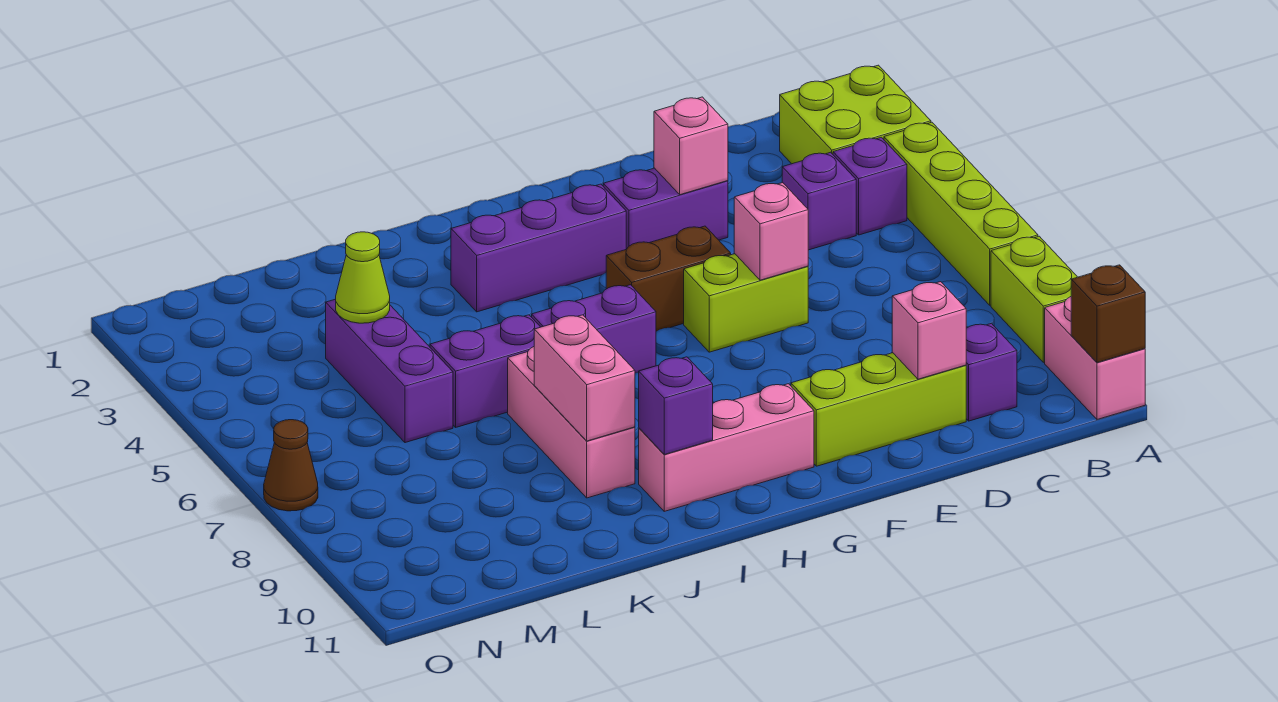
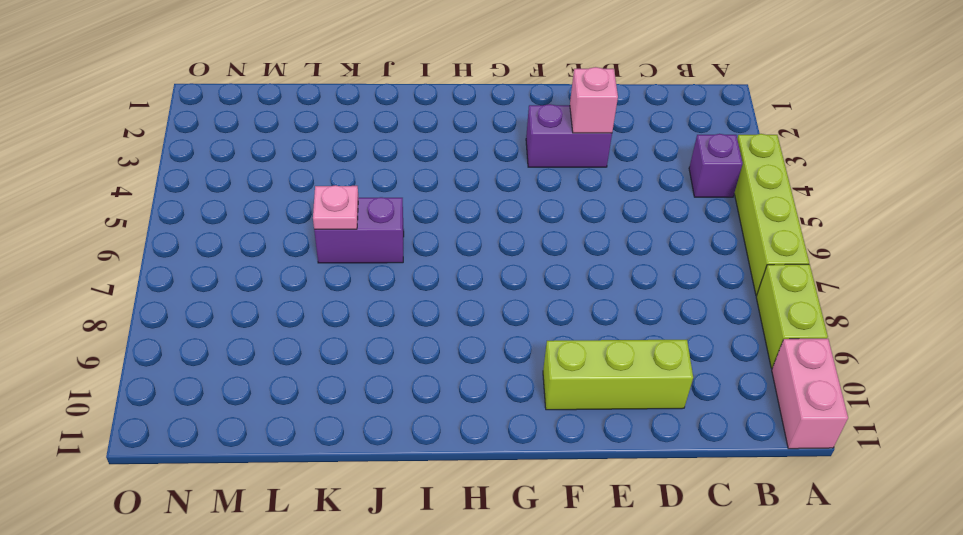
pink plate K6 level 2 -> none
none -> lime brick A2:B3 level 1
none -> purple brick C4 level 1
none -> purple brick C10 level 1

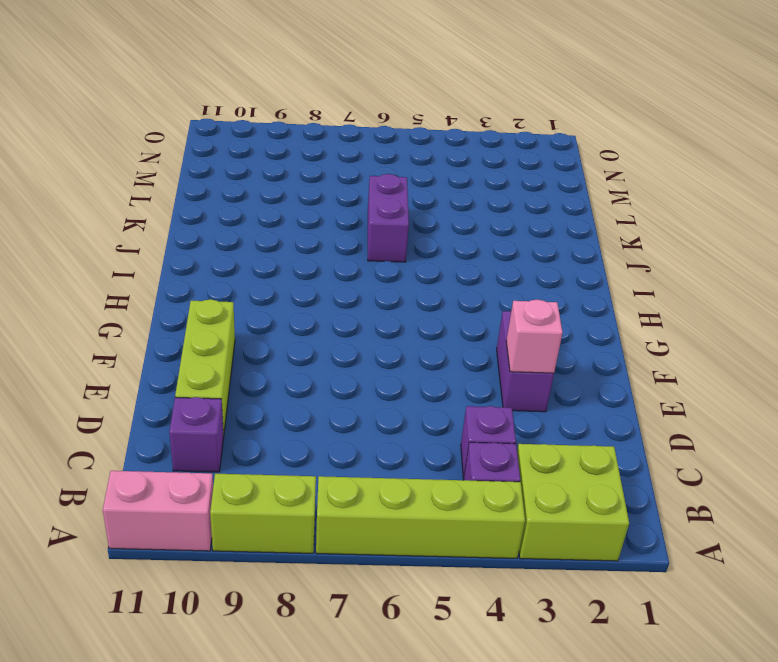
none -> lime brick E6:F6 level 1
none -> brown brick F5:G5 level 1
none -> purple brick G3:I3 level 1

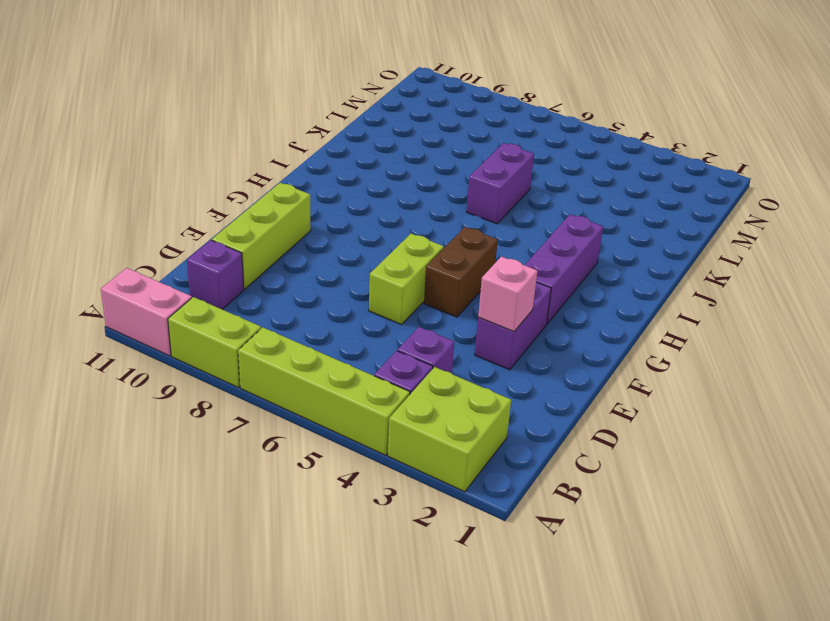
none -> pink brick G10:I10 level 1
none -> purple brick H6:I6 level 1
none -> pink brick J7:J9 level 1

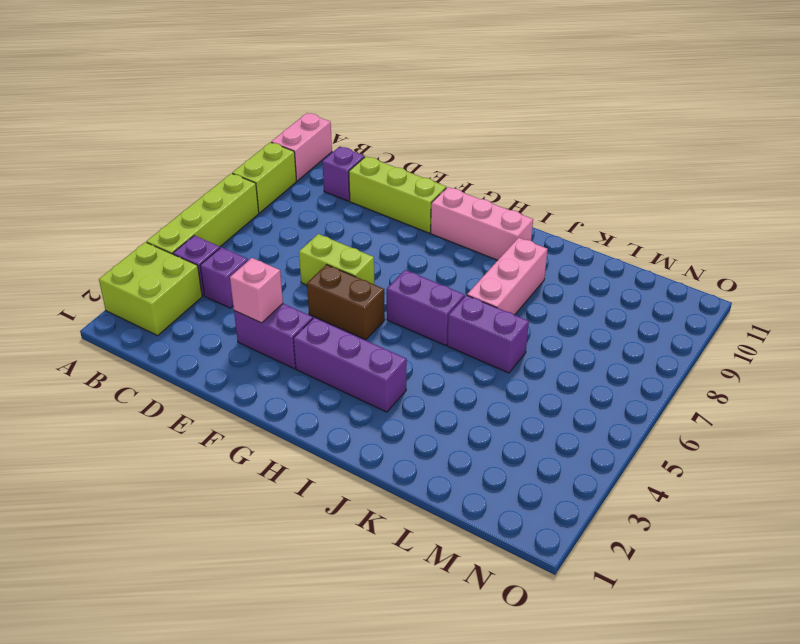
none -> purple brick L4:L6 level 1
none -> brown cone O7 level 1
none -> brown brick A11 level 2

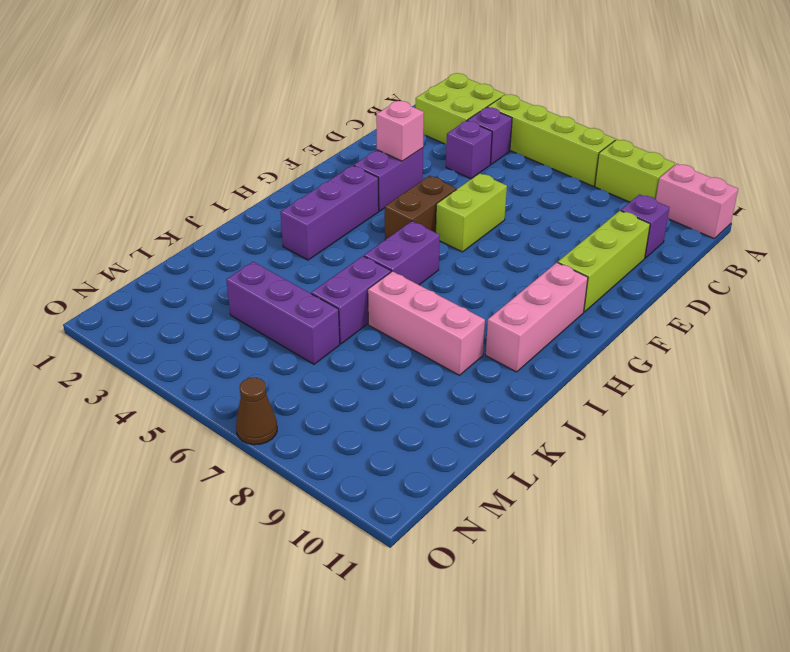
none -> brown brick A11 level 2
none -> pink brick D10 level 2
none -> pink brick E6 level 2

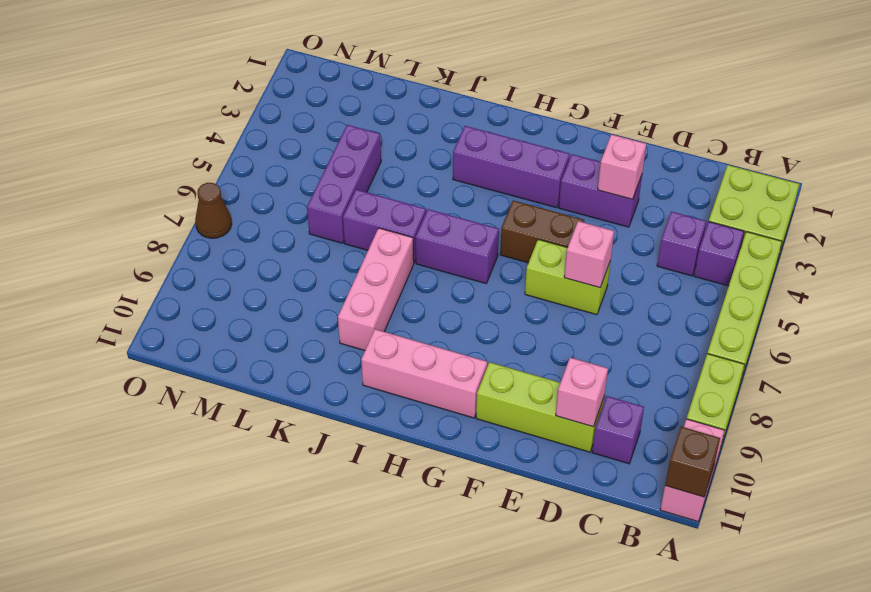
none -> purple brick I10 level 2
none -> pink brick J8:J9 level 2
none -> lime cone L4 level 2

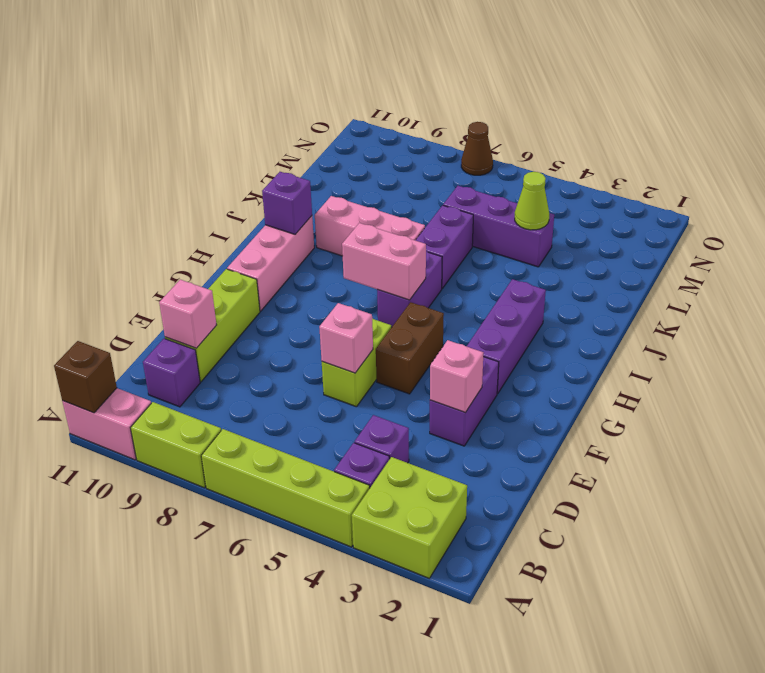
pink brick H6:H7 level 2 -> pink brick J8:J9 level 2

